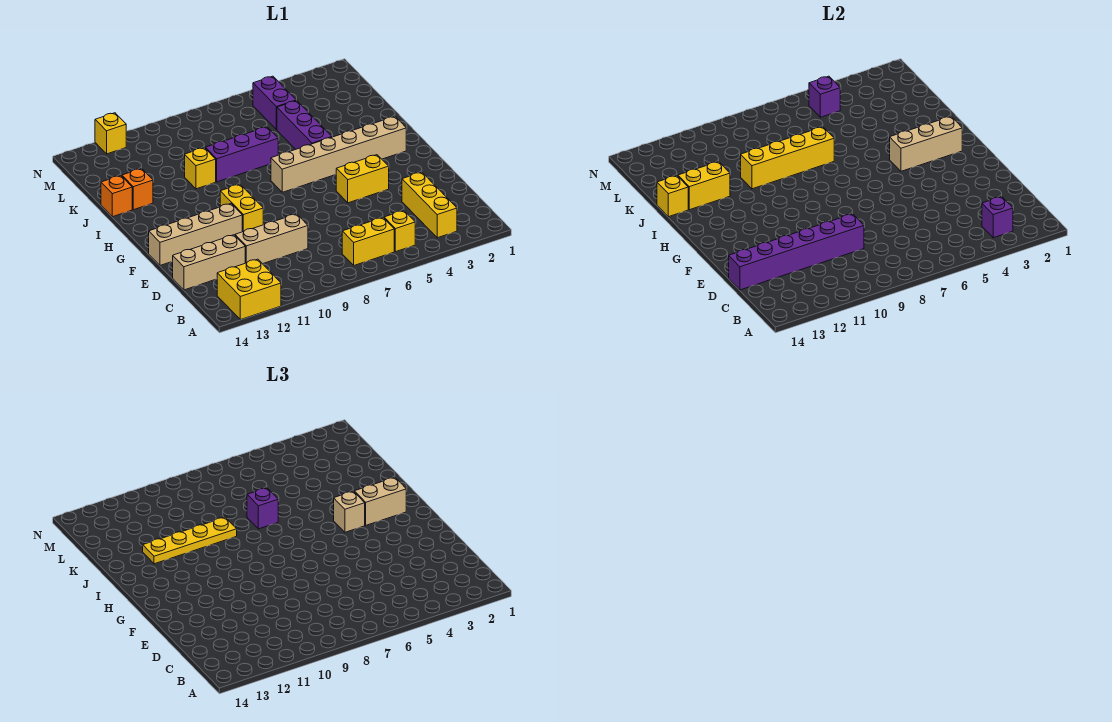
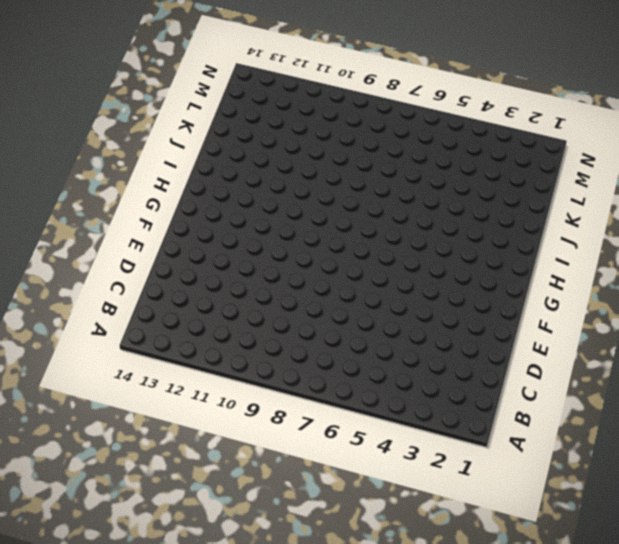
none -> yellow brick A12:B13 level 1
none -> yellow brick B3:D3 level 1
none -> yellow brick B5 level 1

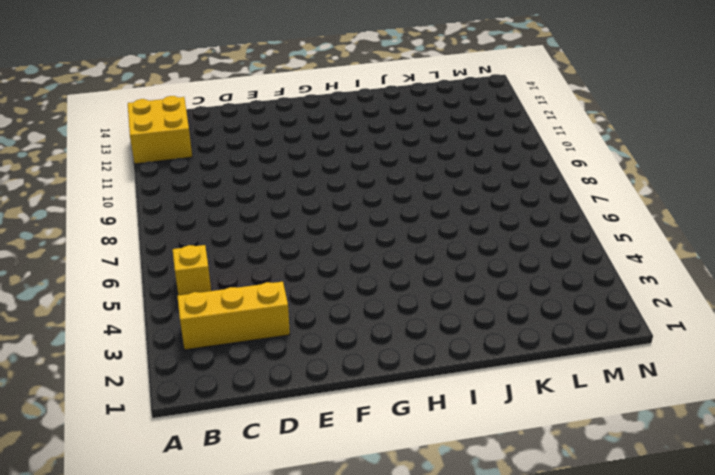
none -> yellow brick B6:B7 level 1
none -> tan brick D9:D11 level 1
none -> tan brick D12:D14 level 1

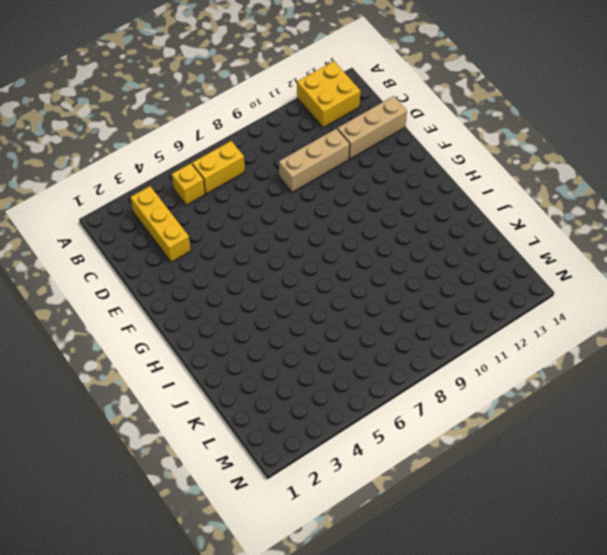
none -> yellow brick F4:F5 level 1
none -> yellow brick F10:G10 level 1
none -> tan brick F11:F14 level 1

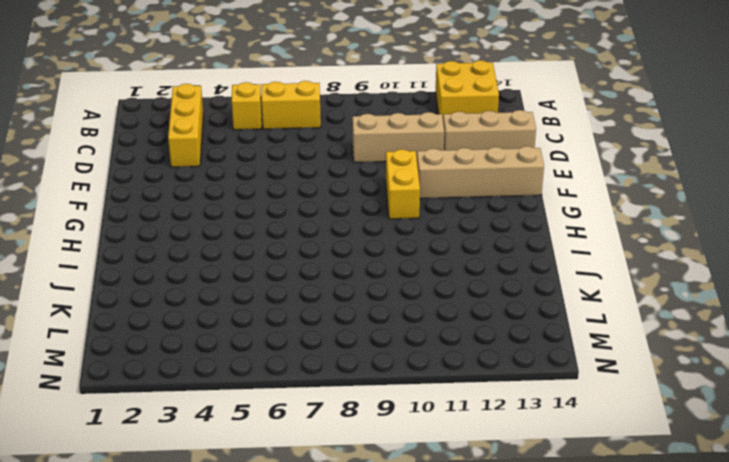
none -> yellow brick F4:F5 level 1
none -> tan brick H2:H7 level 1
none -> purple brick I5:K5 level 1

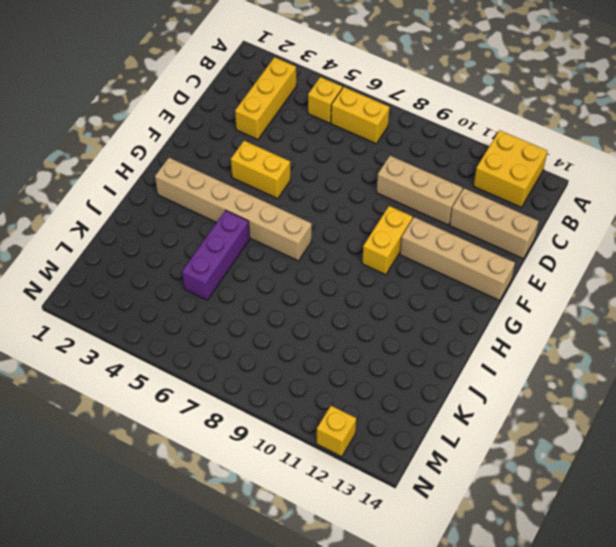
none -> purple brick J7:J9 level 1
none -> yellow brick J10 level 1
none -> orange brick J13 level 1

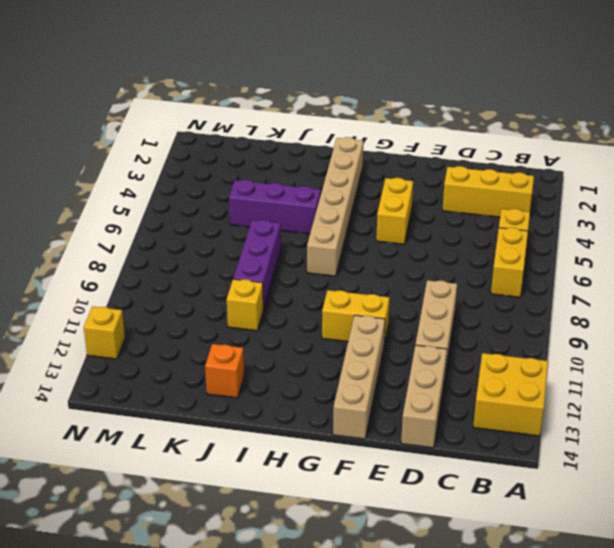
none -> orange brick J14 level 1
none -> purple brick L5:M5 level 1
none -> purple brick B3 level 2

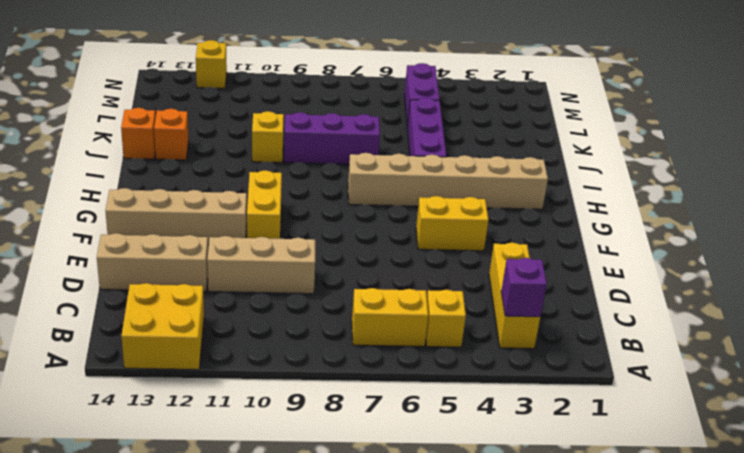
none -> purple brick D9:D14 level 2
none -> tan brick H2:H4 level 2
none -> yellow brick J7:J10 level 2

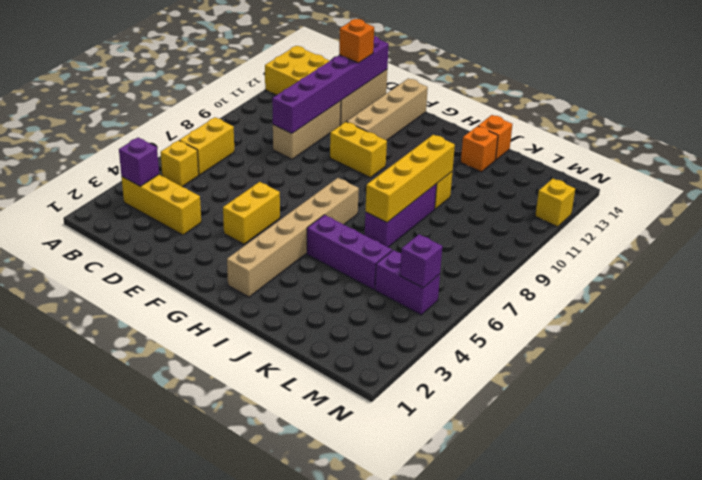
orange brick D13 level 3 -> none
none -> tan brick H2:H4 level 2
none -> yellow brick J12:J13 level 2
none -> yellow brick J14 level 2

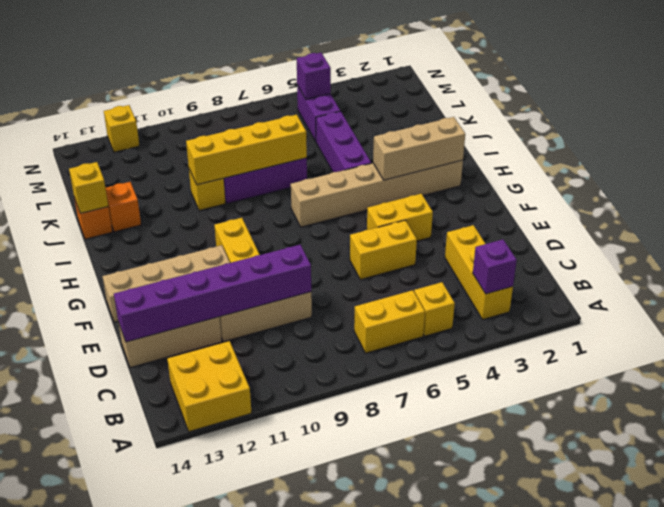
yellow brick E5:E6 level 1 -> yellow brick J12:J13 level 2
none -> tan brick H2:H3 level 3
none -> tan brick H4 level 3
none -> purple brick J7 level 3

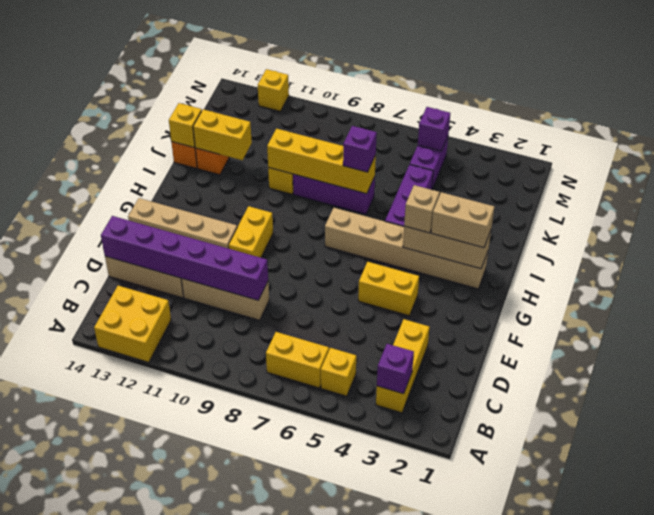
none -> yellow plate J9:J12 level 3

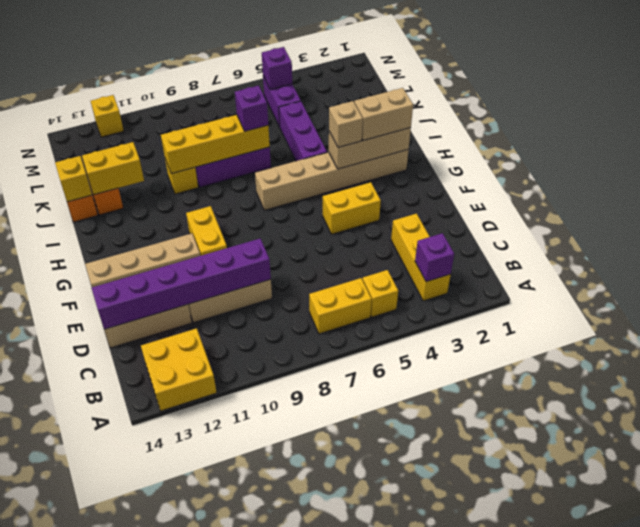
none -> yellow plate J9:J12 level 3

